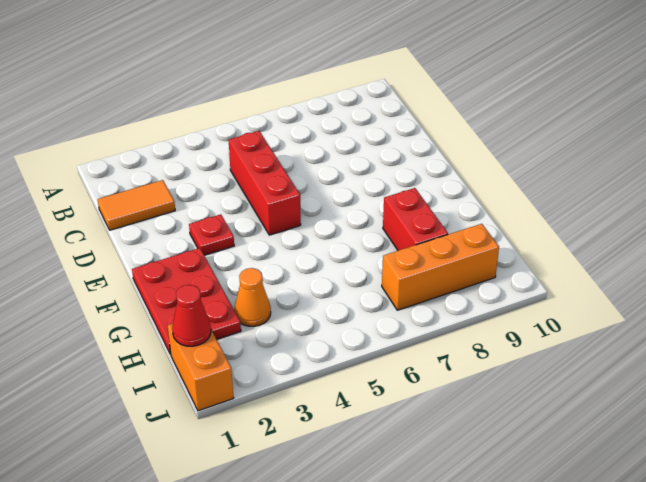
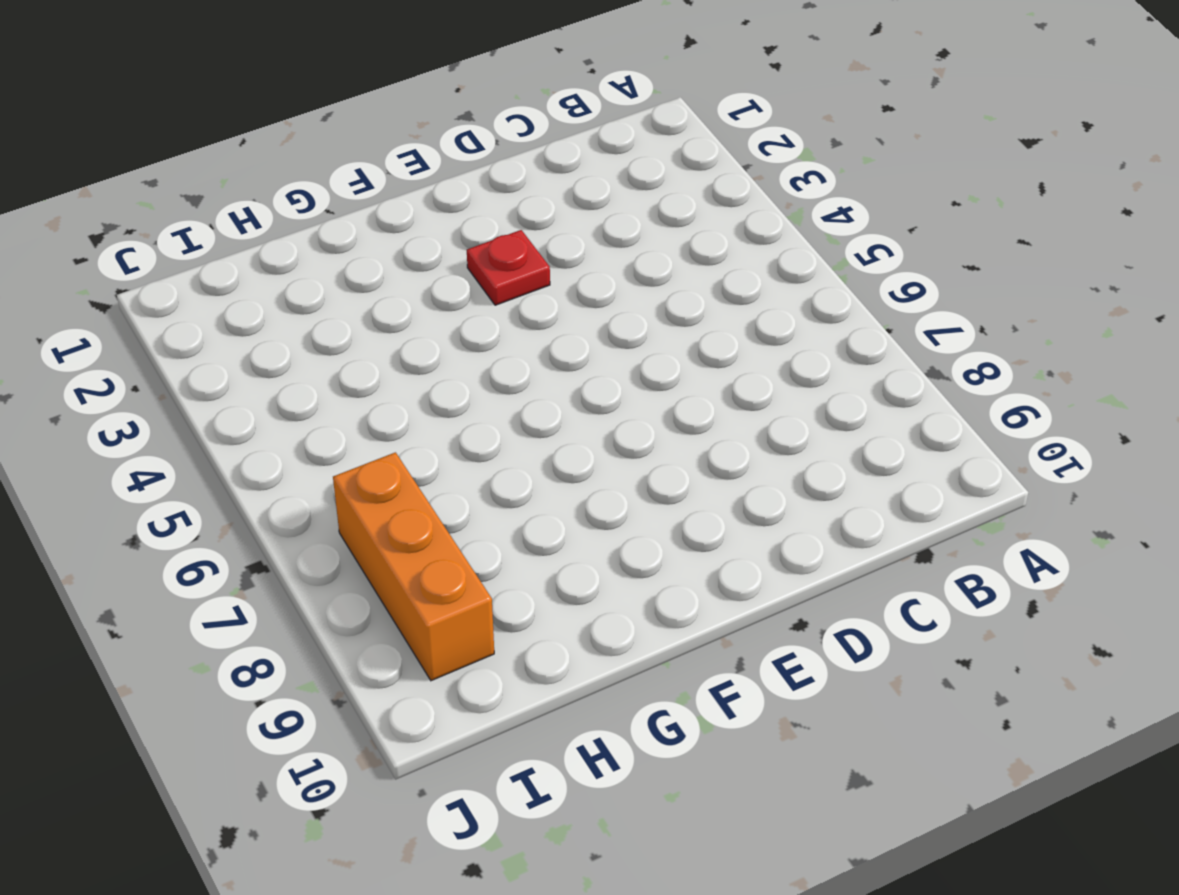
none -> orange tile C1:C2 level 1
none -> red brick C5:E5 level 1

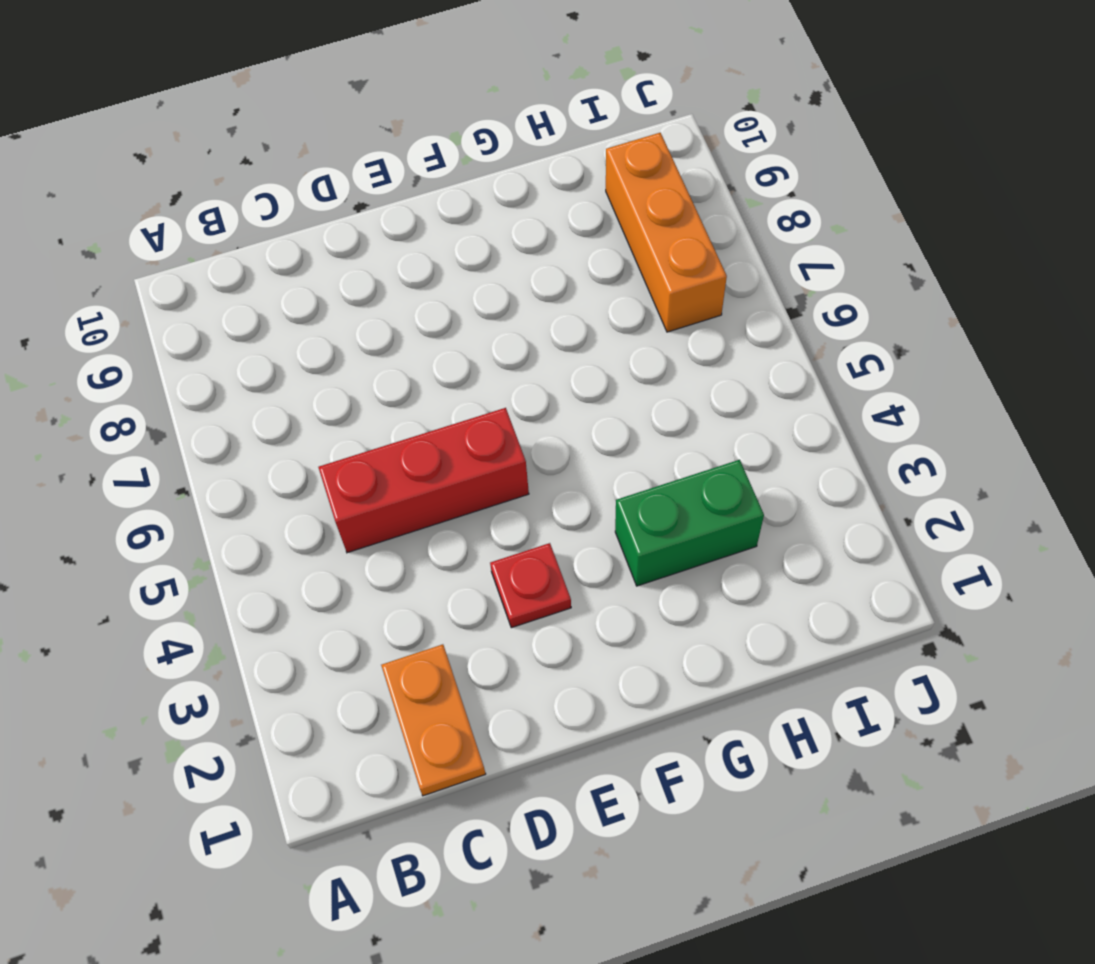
orange plate C1:C2 level 1 -> orange tile C1:C2 level 1
green brick G3:H3 level 1 -> orange cone H3 level 1
none -> red plate F1:H2 level 1
none -> red brick G8:H8 level 1

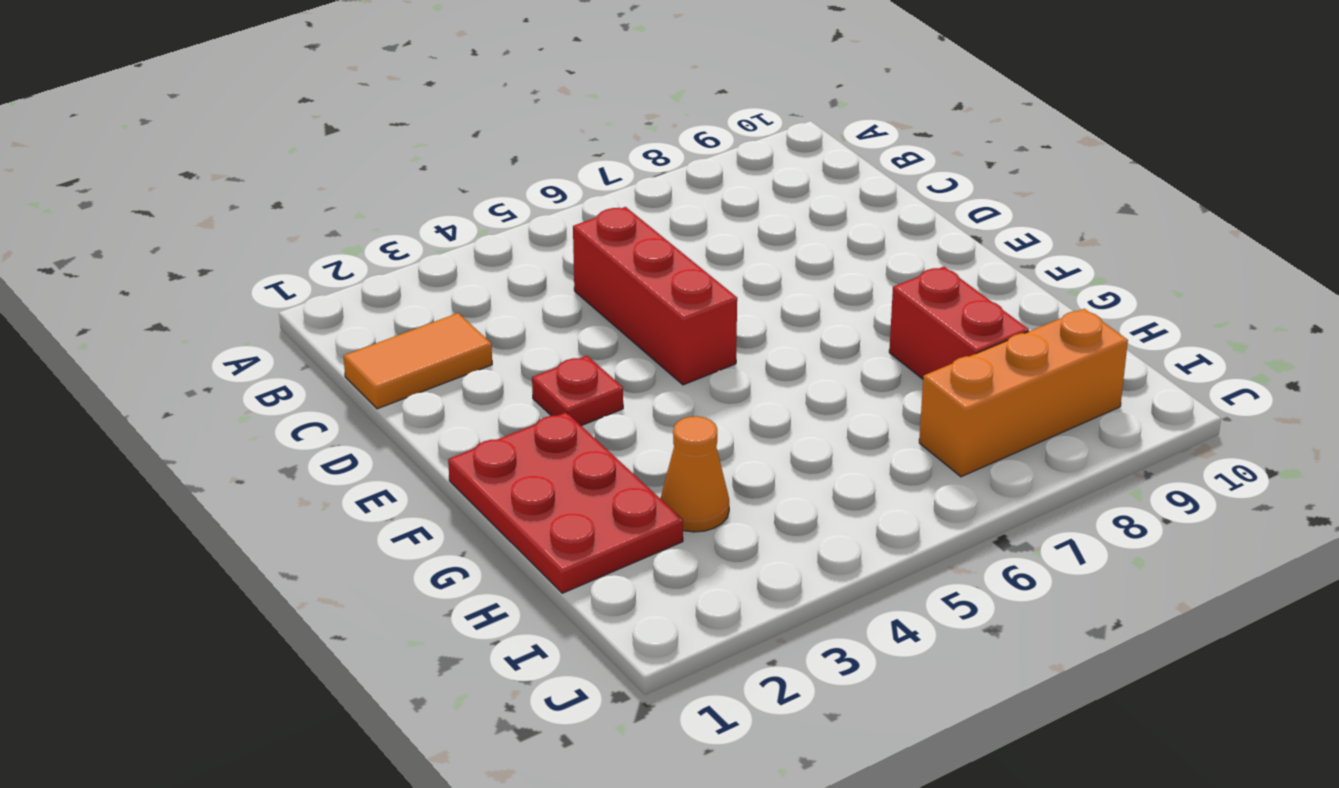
none -> orange brick I1:J1 level 1
none -> red cone I1 level 2

